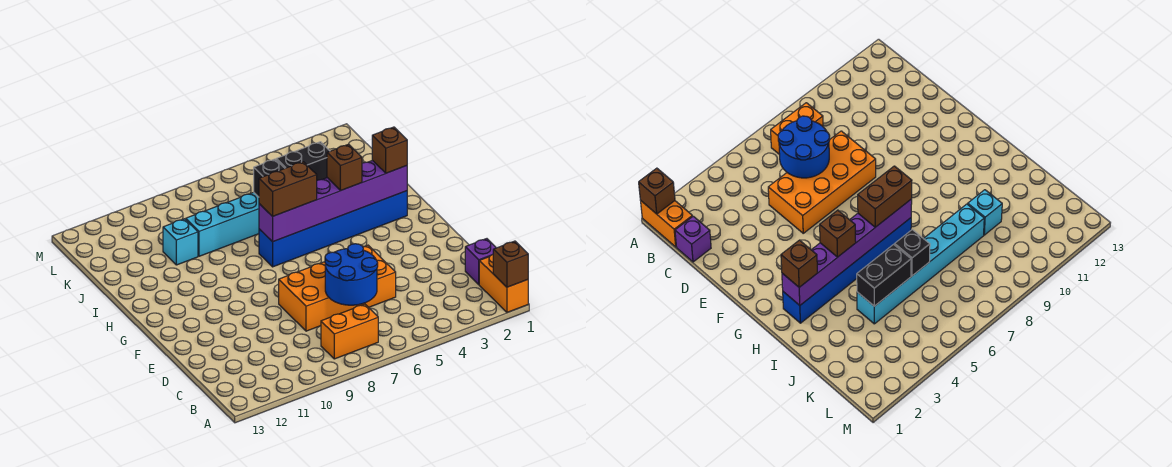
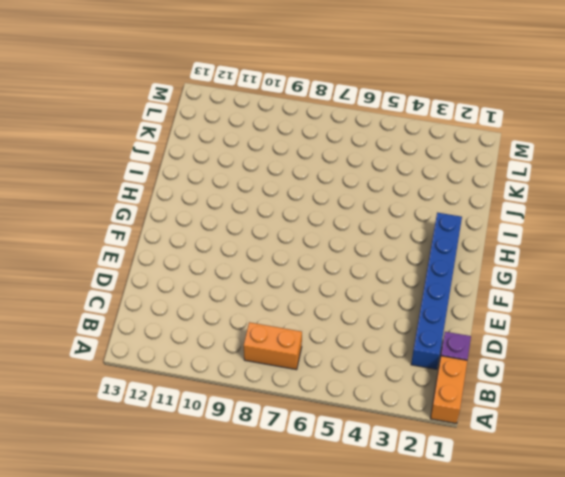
blue brick C2:H2 level 1 -> blue brick H2:H7 level 1
none -> orange brick D5:E8 level 1
none -> cyan brick J4:J9 level 1
none -> cyan brick J10 level 1

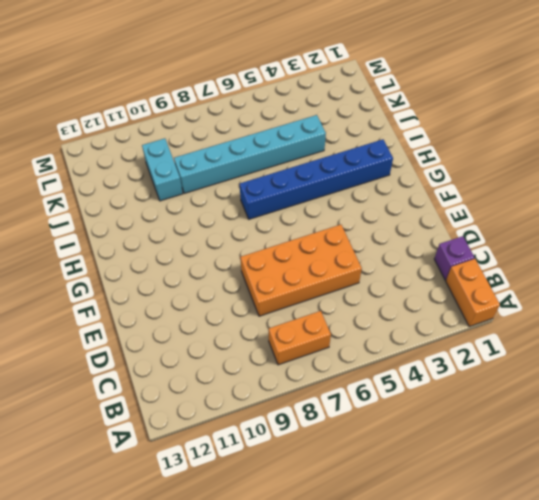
cyan brick J10:K10 level 1 -> cyan brick J10 level 1
none -> brown brick A1 level 2
none -> blue round brick C6:D7 level 2
none -> purple brick H2:H7 level 2

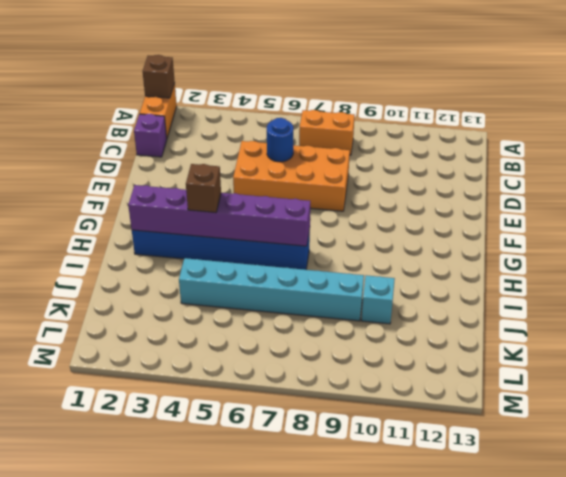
blue round brick D6 level 2 -> blue round brick C6:D7 level 2
none -> black brick J4:J5 level 2
none -> black brick J6 level 2
none -> brown brick H2 level 3

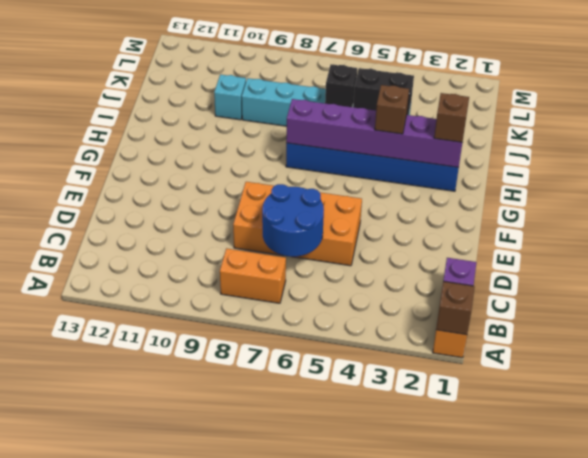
none -> brown brick H6:H7 level 3

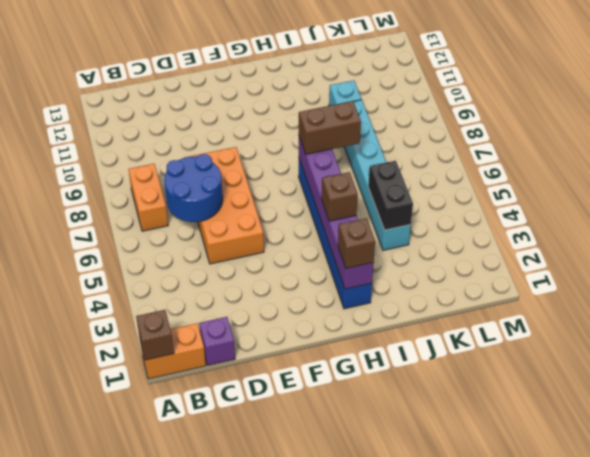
brown brick H7:I7 level 3 -> brown brick H6:H7 level 3
none -> black brick J6 level 2

